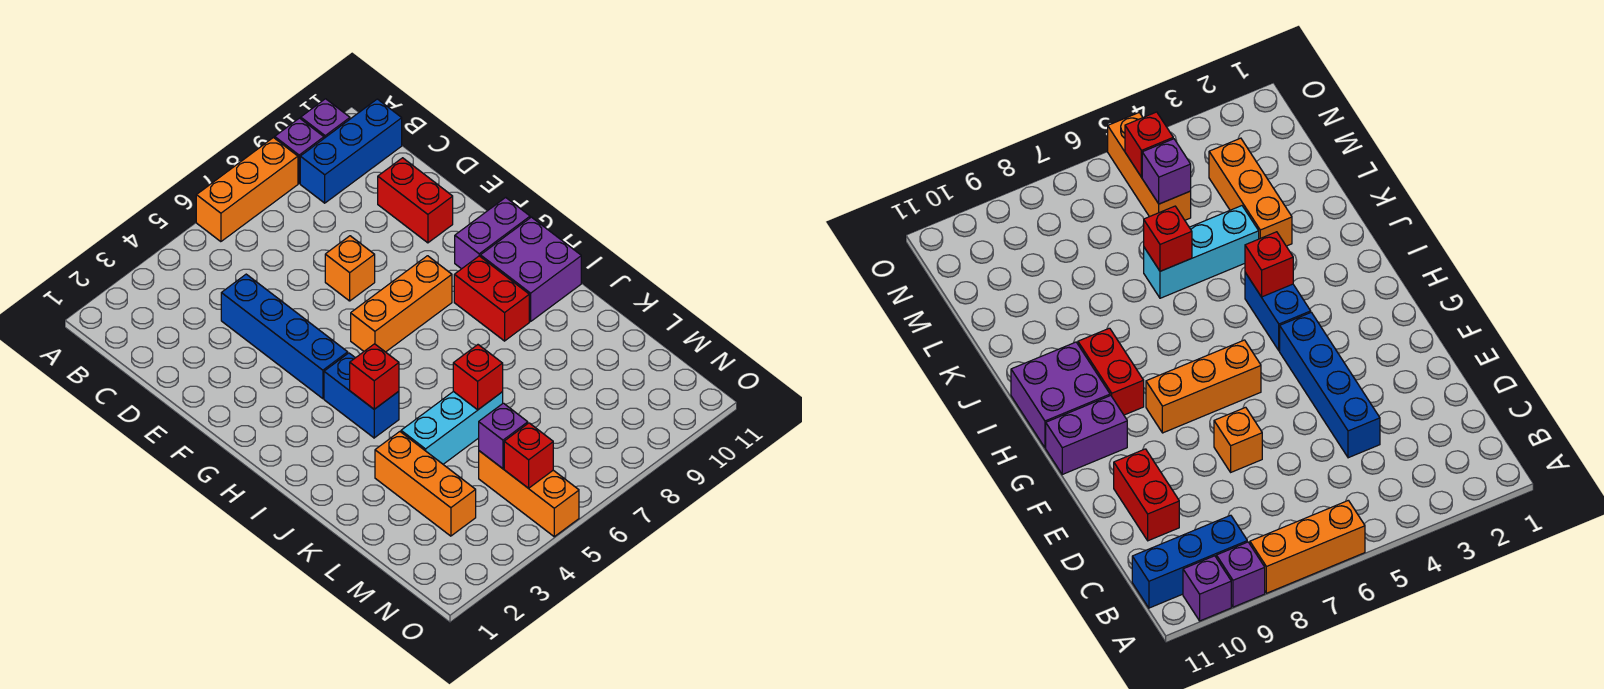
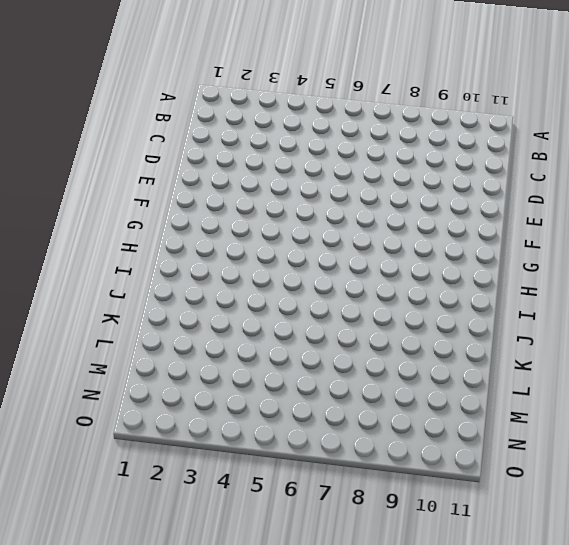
none -> orange brick A6:A8 level 1
none -> purple brick A9 level 1
none -> purple brick A10 level 1

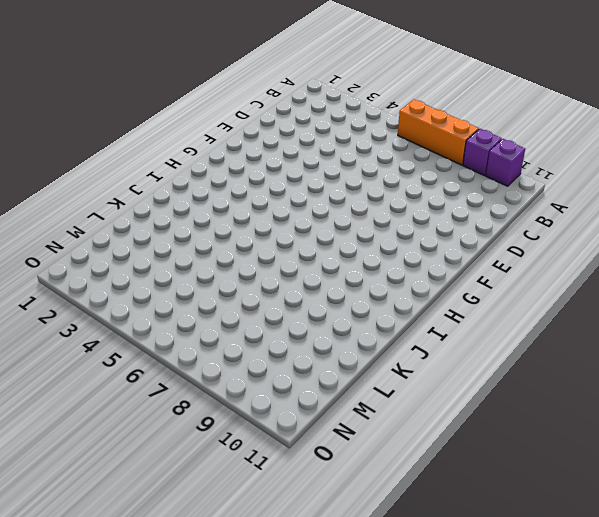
none -> blue brick B9:B11 level 1
none -> blue brick D4:G4 level 1
none -> red brick D10:E10 level 1

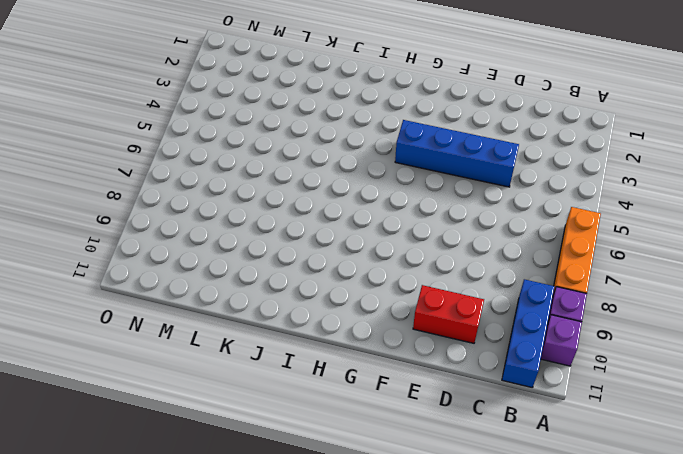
none -> orange brick E7 level 1
none -> orange brick G6:G8 level 1
none -> purple brick G10:G11 level 1

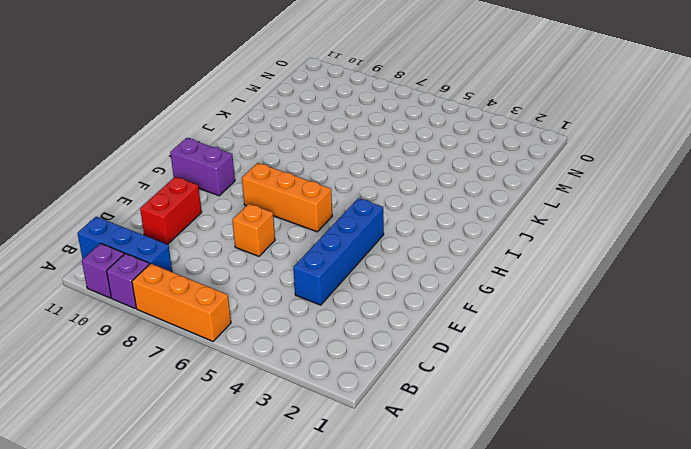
none -> blue brick H4:I4 level 1
none -> red brick H9:I9 level 1
none -> purple brick H10:I11 level 1

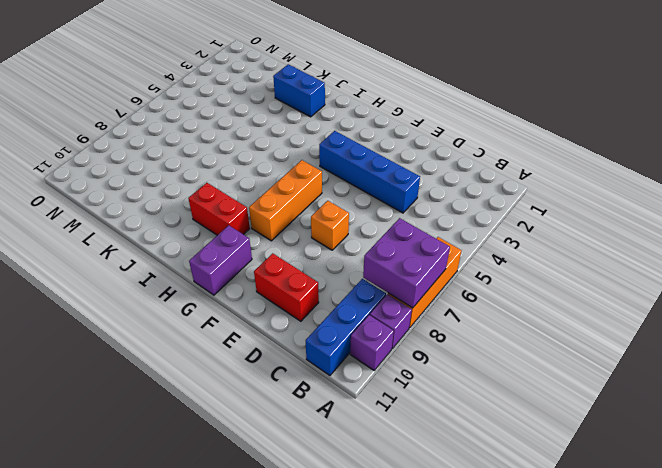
purple brick A7:B8 level 2 -> purple brick H10:I11 level 1
blue brick J2:K2 level 1 -> blue brick H4:I4 level 1
none -> orange brick K3:M3 level 1
none -> cyan brick K4:K6 level 1
none -> orange brick M5:O5 level 1

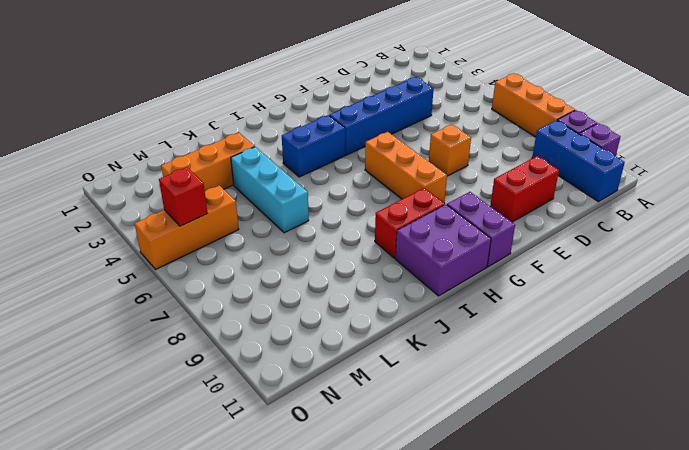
none -> red brick I4 level 2
none -> red brick K6 level 2
none -> purple brick M5 level 2

